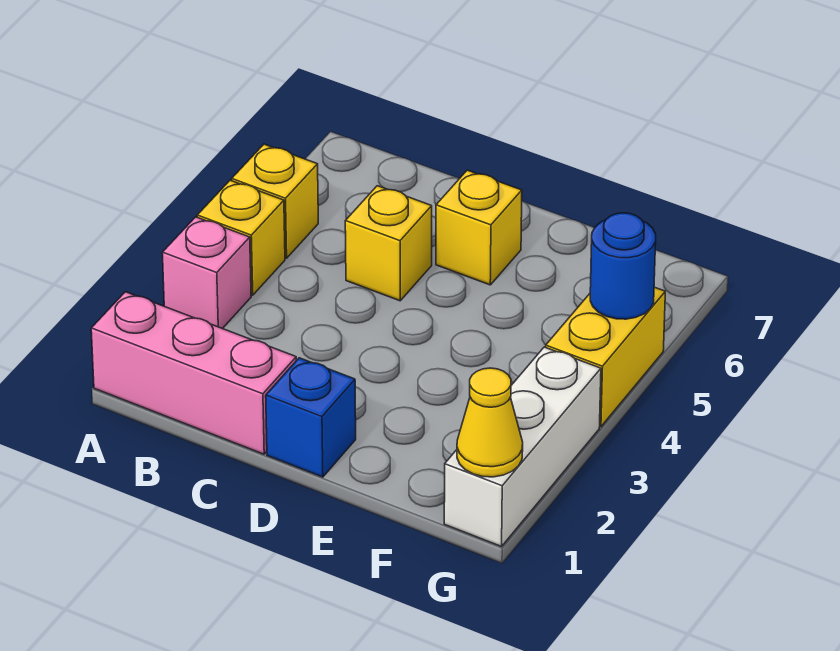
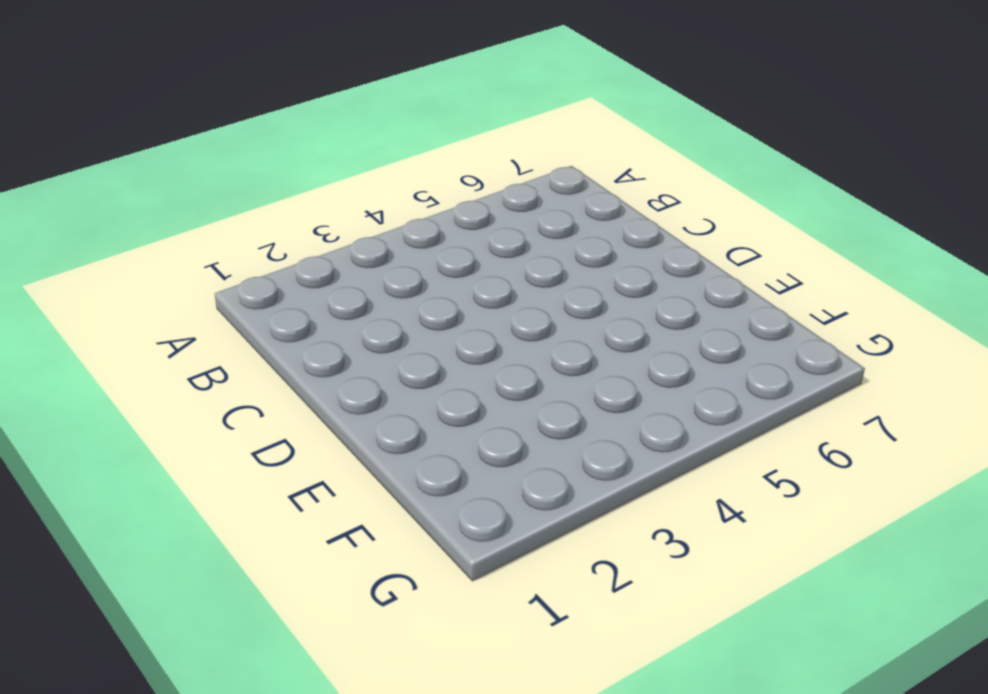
none -> pink brick A1:C1 level 1
none -> pink brick A3 level 1

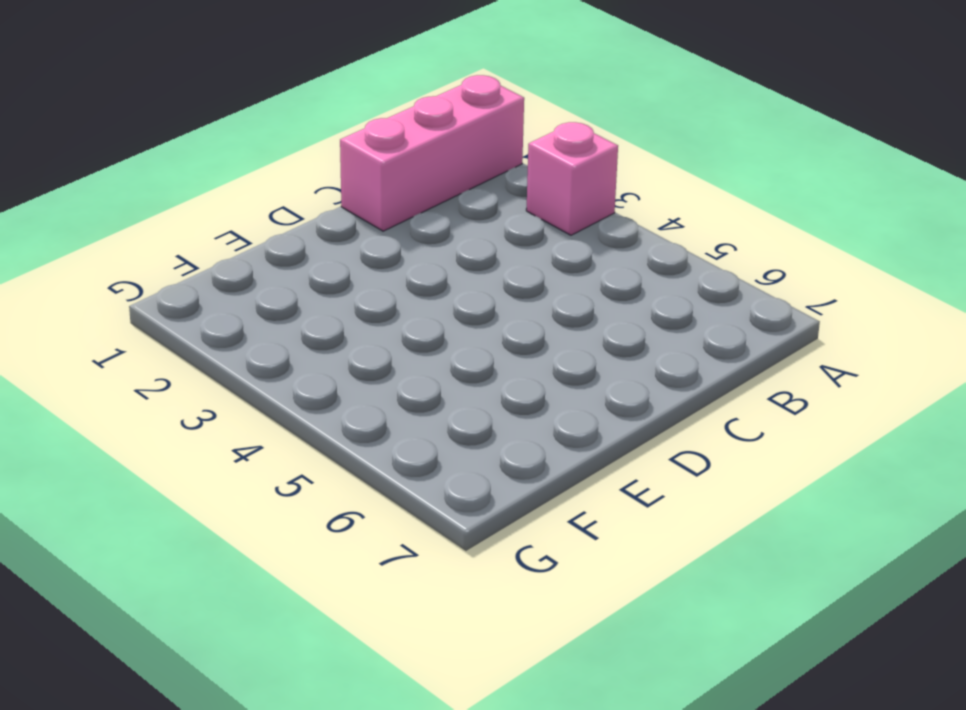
none -> yellow brick A4 level 1
none -> yellow brick A5 level 1

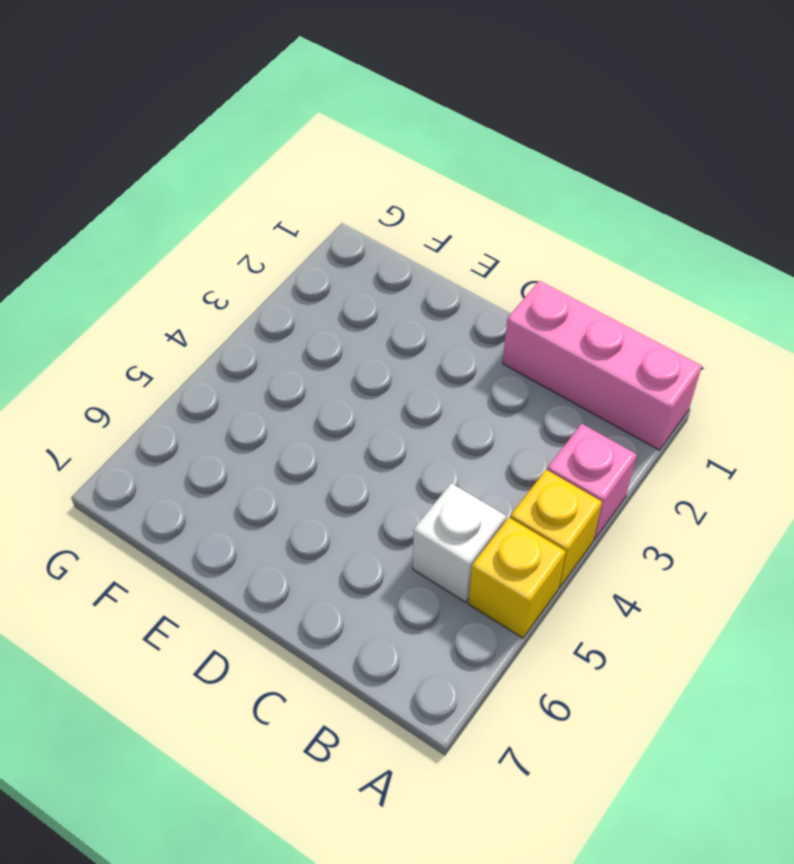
white brick B5 level 1 -> none
none -> yellow brick C5 level 1
none -> blue brick D1 level 1

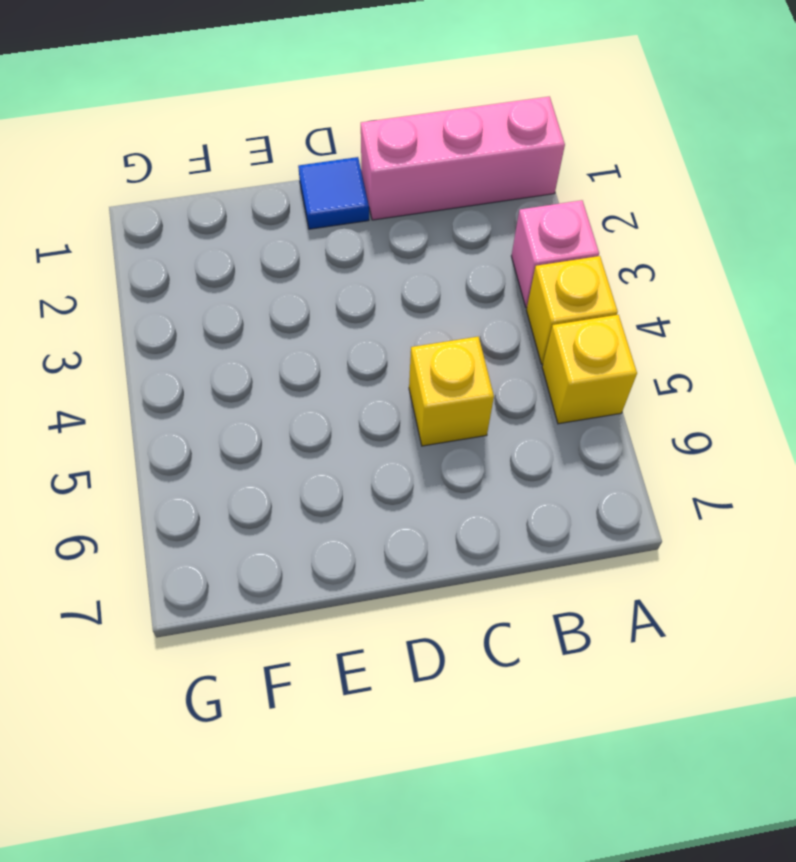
blue tile D1 level 1 -> blue brick D1 level 1
none -> yellow brick D6 level 1
none -> white brick G1:G3 level 1

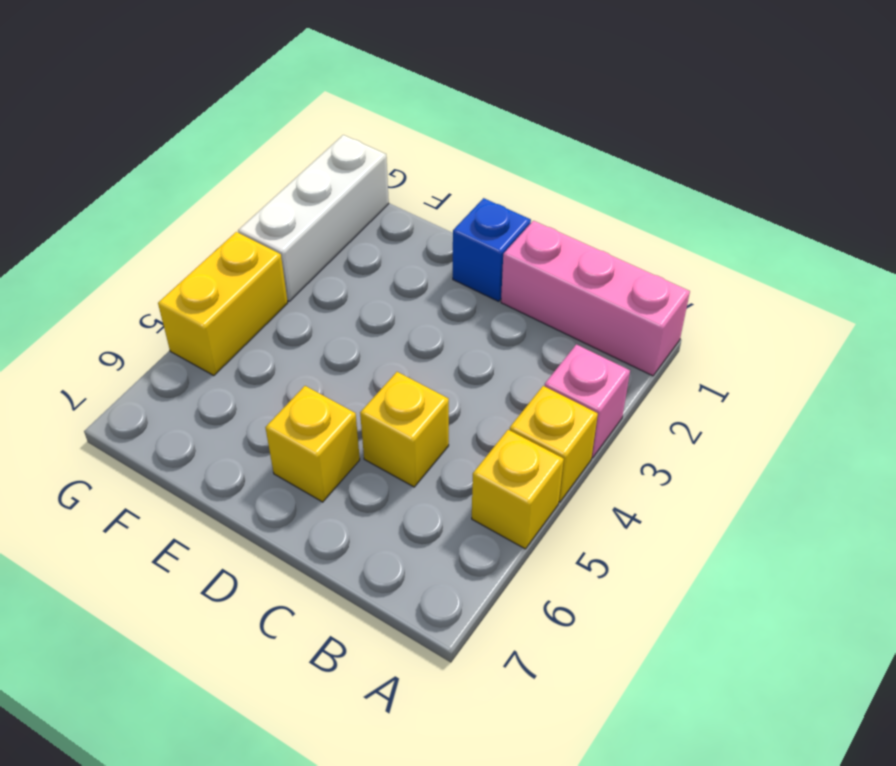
none -> yellow cone G1 level 2
none -> blue round brick G5 level 2

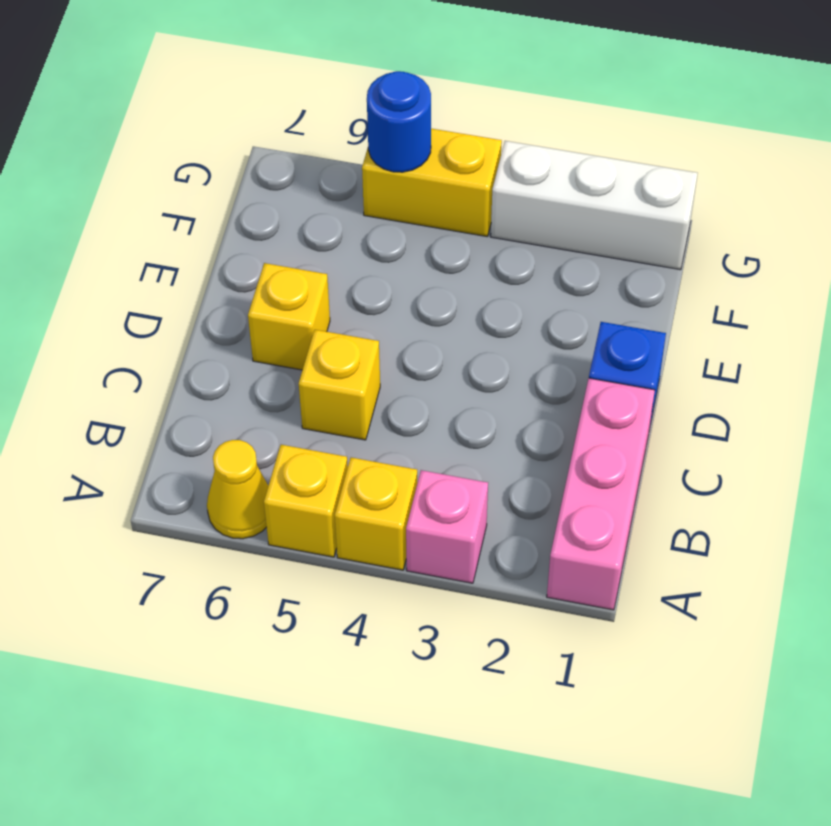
yellow cone A6 level 1 -> yellow cone G1 level 2

